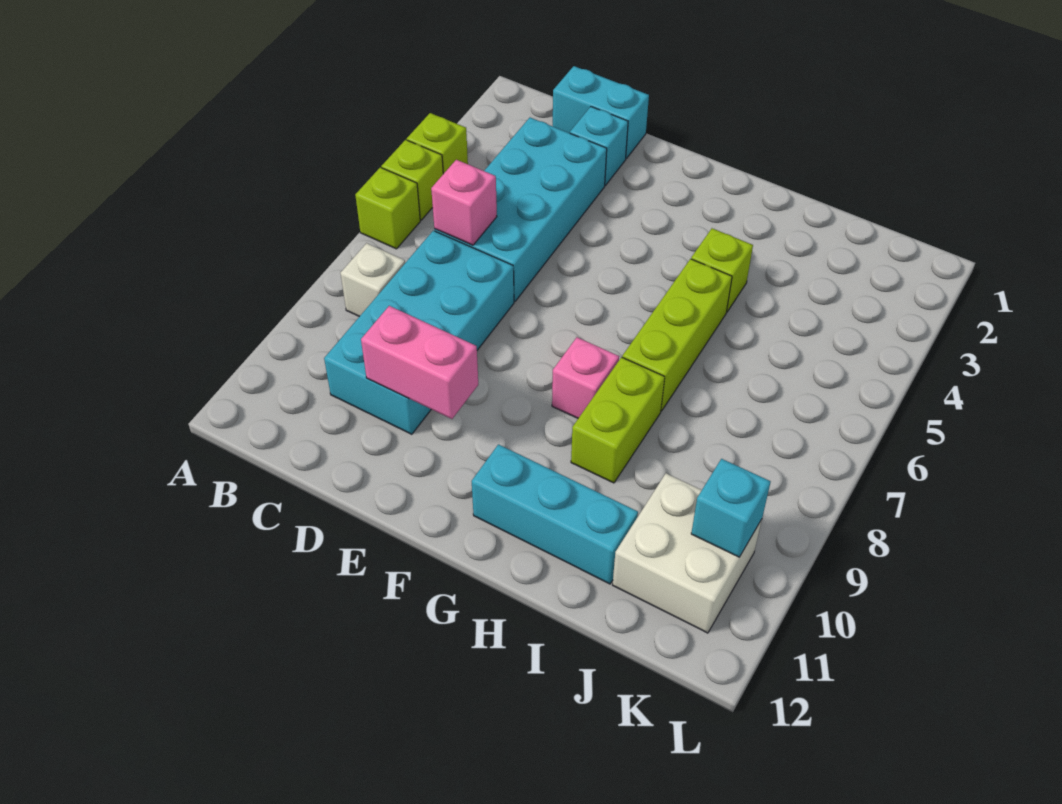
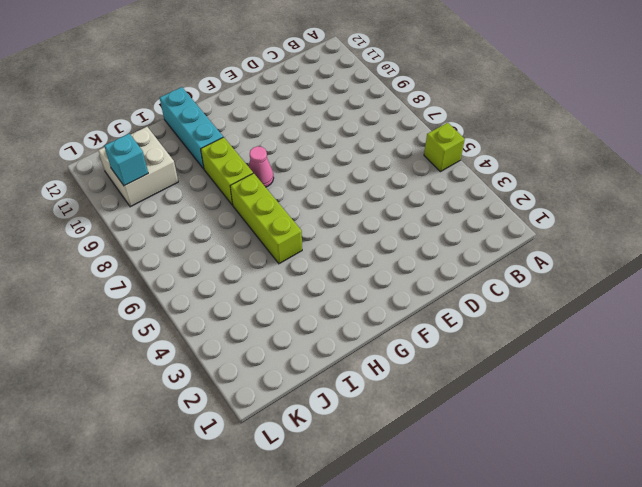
pink cone G8 level 1 -> pink brick G8 level 1
cyan brick H10:H12 level 1 -> cyan brick G11:I11 level 1
none -> lime brick A4 level 1
none -> lime brick A6 level 1
none -> white brick B8 level 1

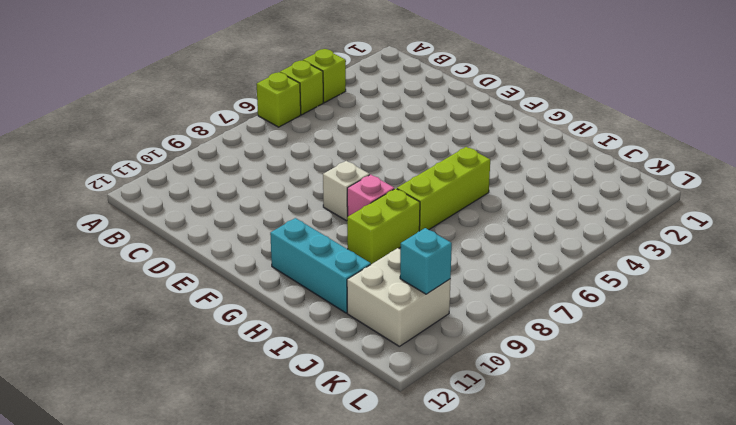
white brick F8 level 1 -> white brick B8 level 1
none -> cyan brick C1:D1 level 1
none -> cyan brick C3:D6 level 1
none -> cyan brick C7:D10 level 1

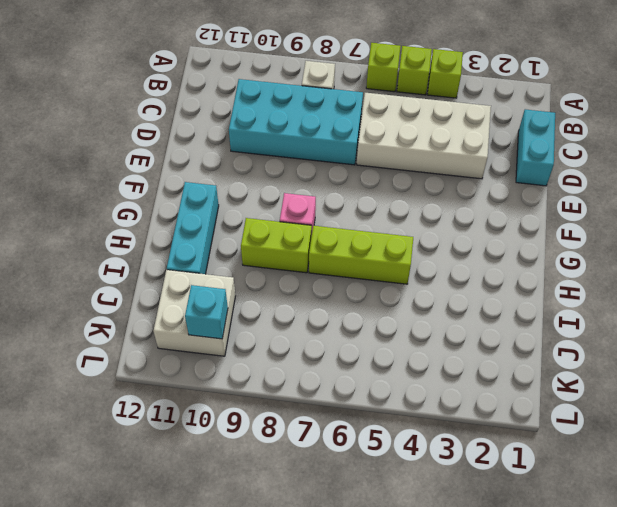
white brick C3:D6 level 1 -> cyan brick C3:D6 level 1
none -> cyan brick D2 level 1
none -> lime brick H4 level 1
none -> pink brick C6 level 2

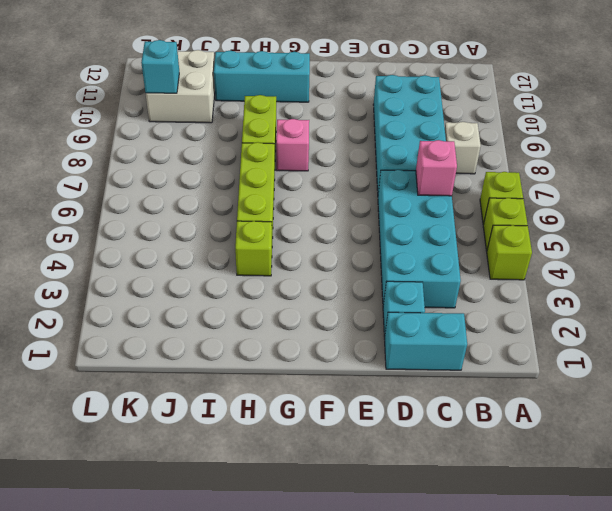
none -> pink brick D10:E10 level 2

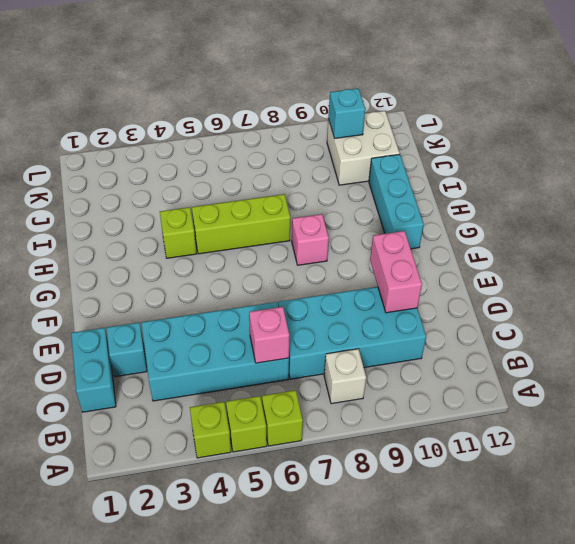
none -> lime brick H8:H9 level 1

